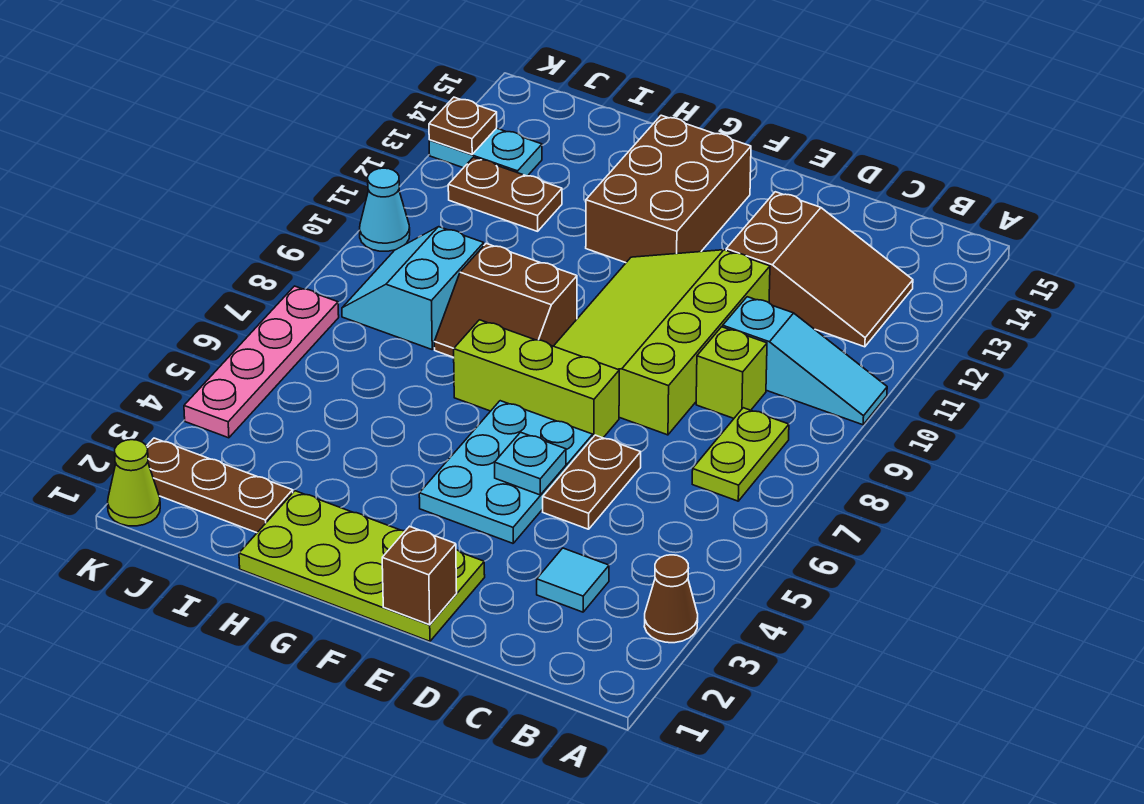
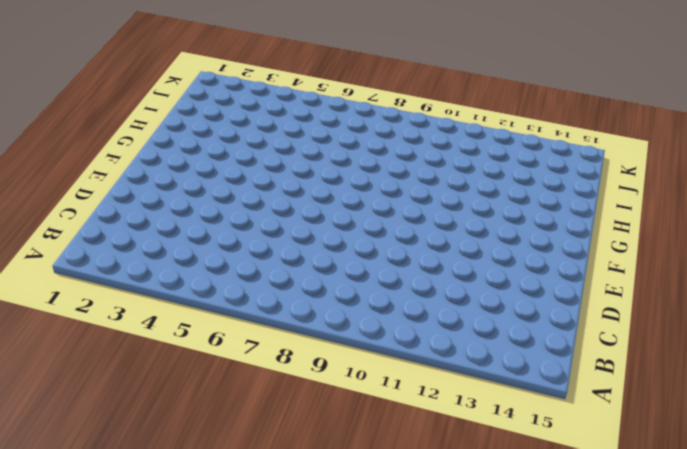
none -> brown cone A3 level 1
none -> cyan slope A10:C10 level 1 top C
none -> lime plate B7:B8 level 1

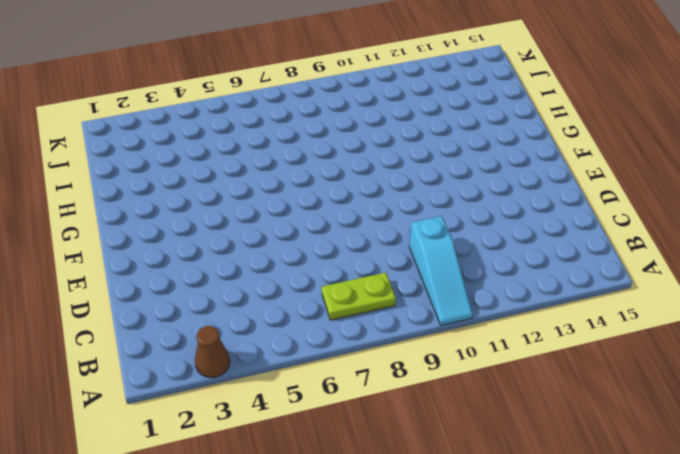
none -> brown slope B12:D13 level 1 top D
none -> cyan tile C3 level 1
none -> lime brick C9 level 1

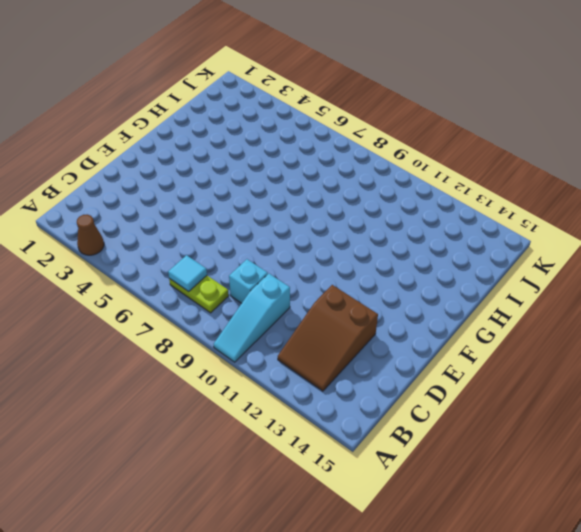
cyan tile B7 level 2 -> cyan tile C3 level 1
cyan brick C9 level 1 -> lime brick C9 level 1
none -> brown plate D5:D6 level 1
none -> lime slope D8:F11 level 1 top D
none -> lime plate E1:H2 level 1

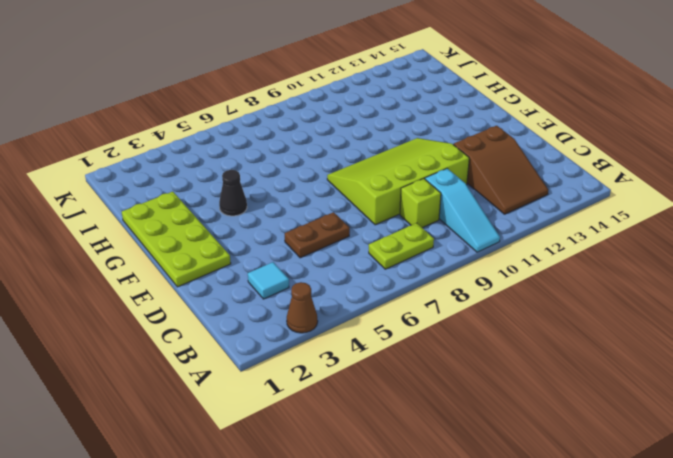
black cone G4 level 1 -> none
none -> cyan plate E4:F6 level 1
none -> lime brick E7:G7 level 1
none -> brown brick F12:G14 level 1

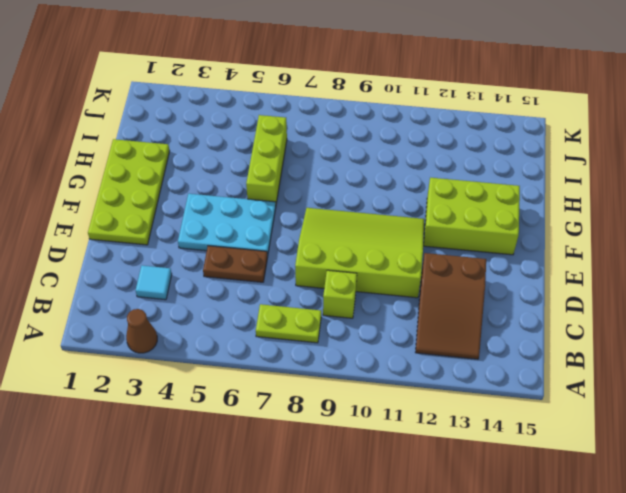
lime brick F12:G14 level 1 -> brown brick F12:G14 level 1
lime brick G6:I6 level 1 -> lime brick E7:G7 level 1
none -> cyan slope A10:C10 level 1 top C
none -> brown slope G8:H9 level 1 top 9
none -> brown plate I2:K2 level 1

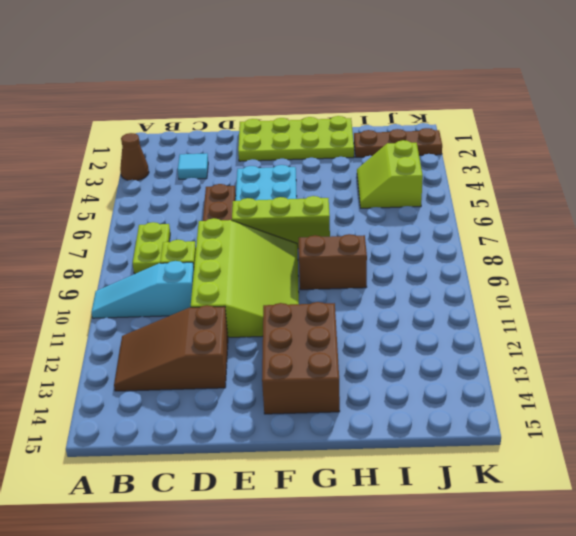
lime slope I4:J5 level 1 top J -> none
none -> cyan slope I8:J9 level 1 top I
none -> brown plate I12:J12 level 1
none -> cyan plate J13:K13 level 1

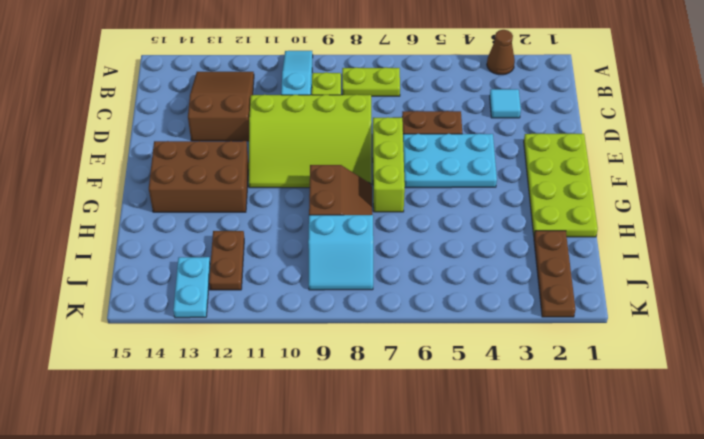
none -> lime cone K1 level 1
none -> pink plate K4:K7 level 1
none -> cyan cone K10 level 1

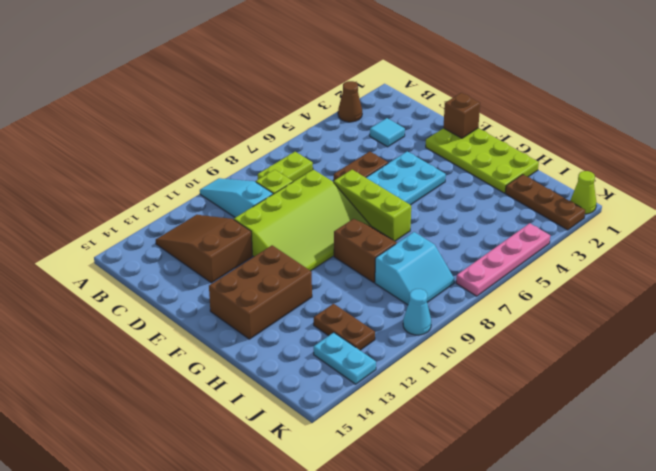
none -> cyan plate E5 level 2
none -> brown plate K13 level 2

